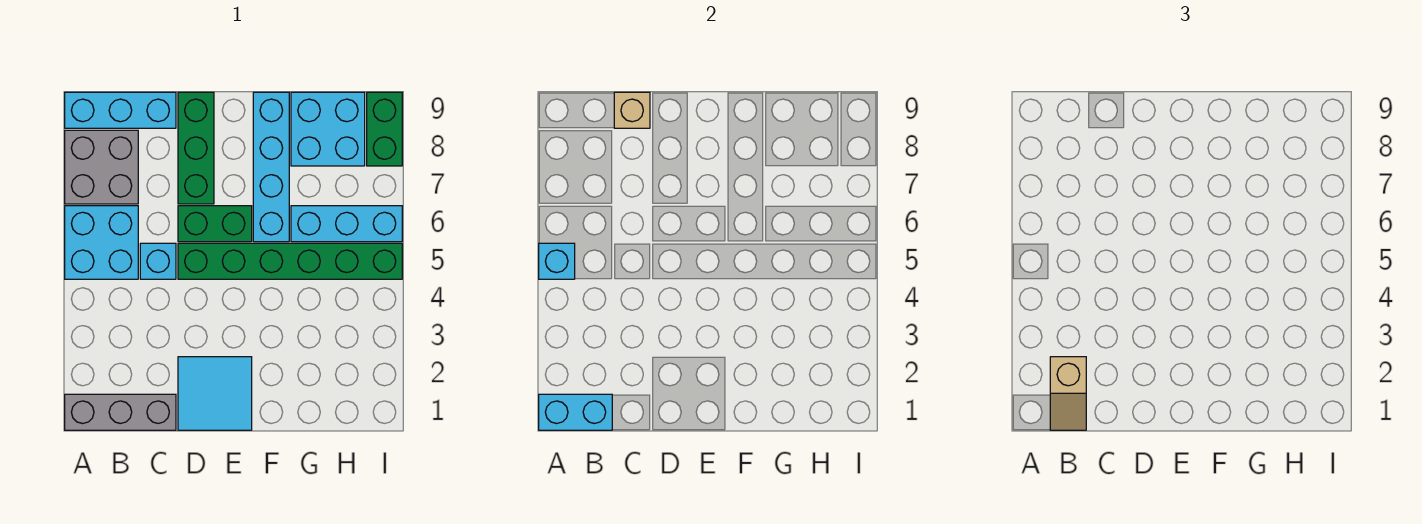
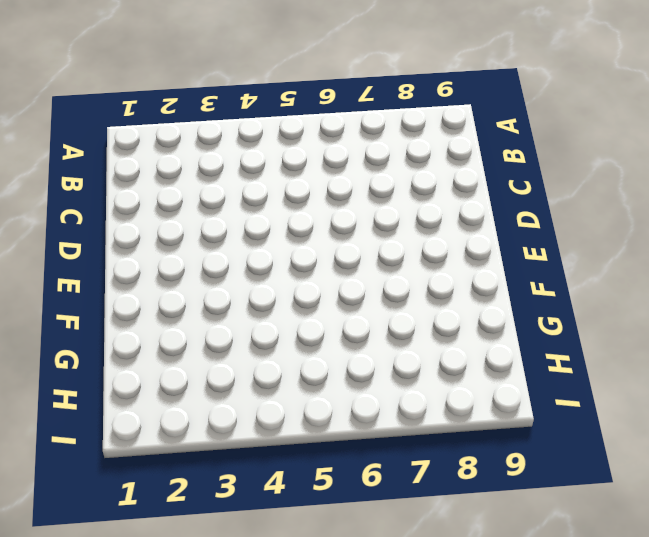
none -> grey brick A1:C1 level 1
none -> cyan brick A5:B6 level 1
none -> grey brick A7:B8 level 1

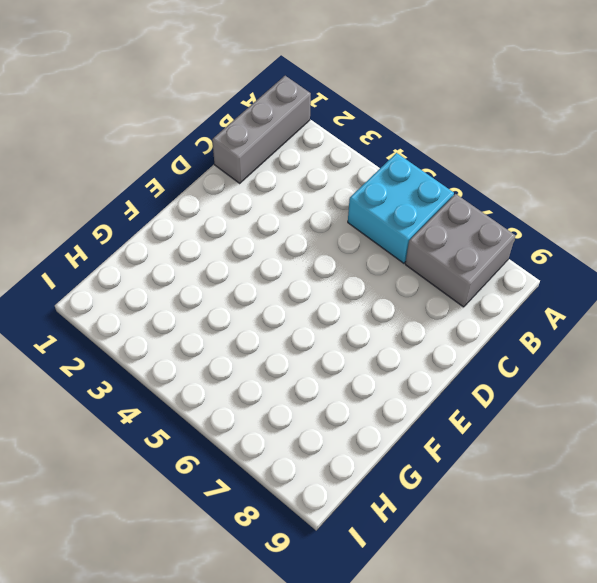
none -> cyan brick A9:C9 level 1
none -> cyan brick C5 level 1
none -> cyan tile D1:E2 level 1

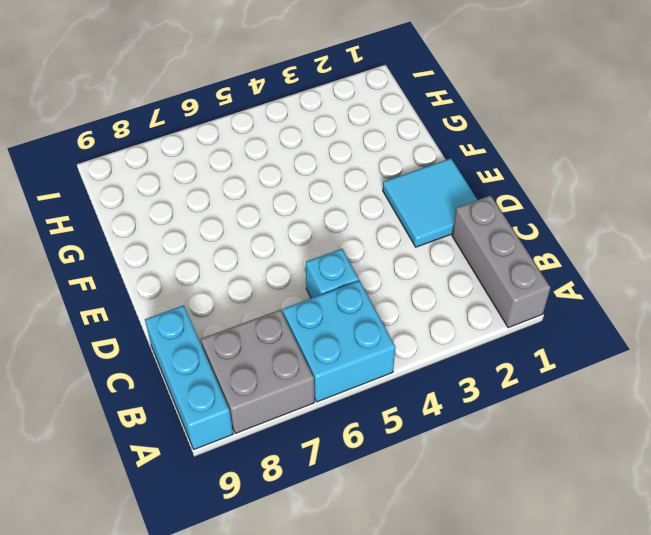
none -> green brick D5:I5 level 1
none -> green brick D6:E6 level 1
none -> green brick D7:D9 level 1

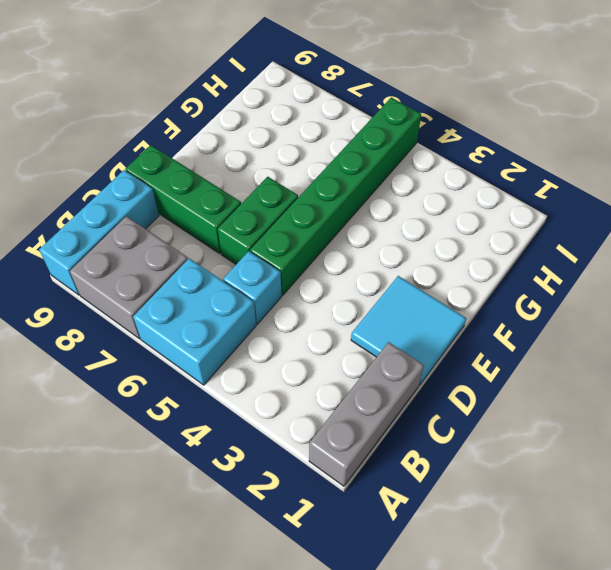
none -> cyan brick F6:F9 level 1
none -> cyan brick G6:I6 level 1
none -> cyan brick G8:H9 level 1

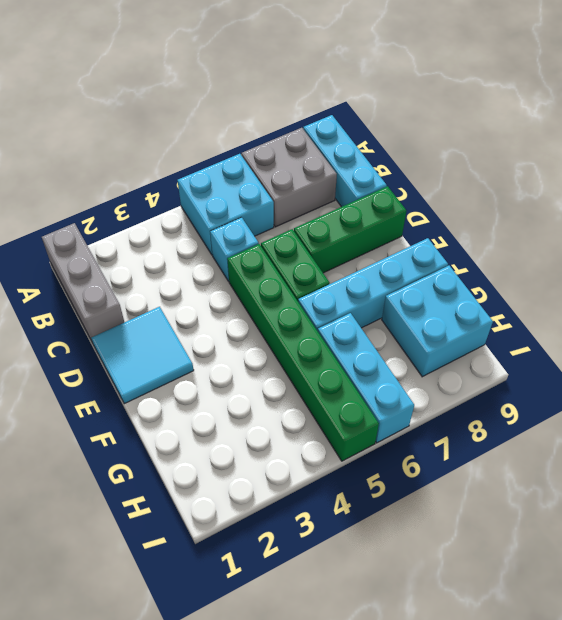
none -> green brick I8:I9 level 1
none -> cyan brick A1:B1 level 2
none -> cyan brick A5 level 2

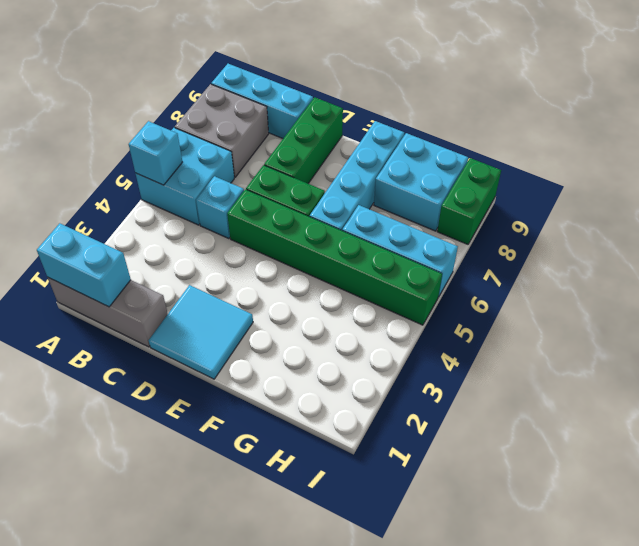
none -> tan brick C9 level 2
none -> tan slope B1:B2 level 3 top 2

